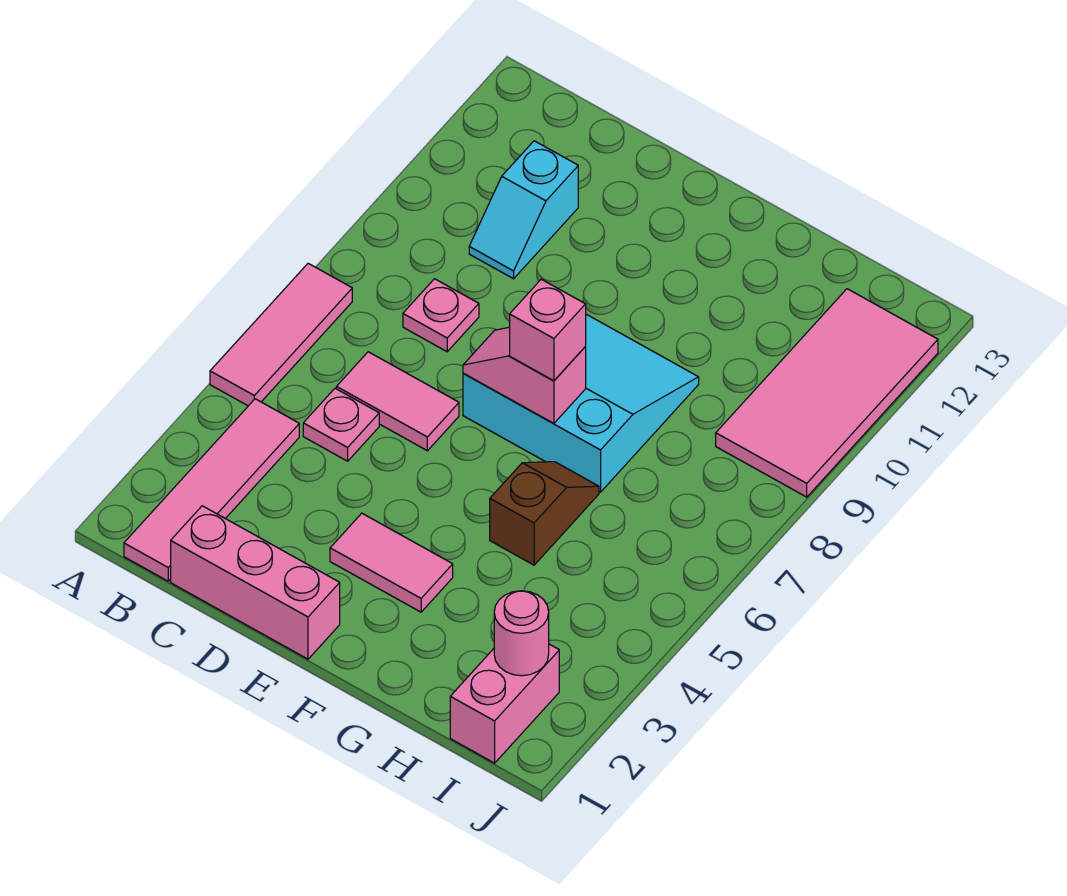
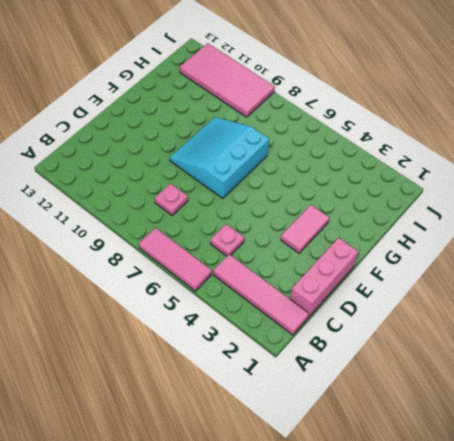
none -> pink tile C6:D6 level 1
none -> cyan slope C10:C11 level 1 top 11
none -> brown slope G5:G6 level 1 top 5

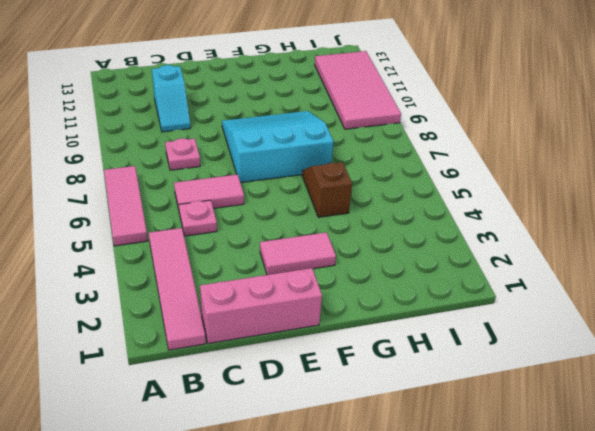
none -> pink brick I1:I2 level 1
none -> pink slope E7:F7 level 2 top F
none -> pink round brick I2 level 2

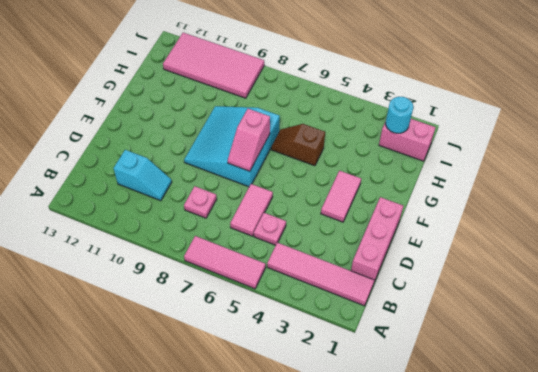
cyan round brick I2 level 2 -> pink round brick I2 level 2
none -> pink brick F7 level 3

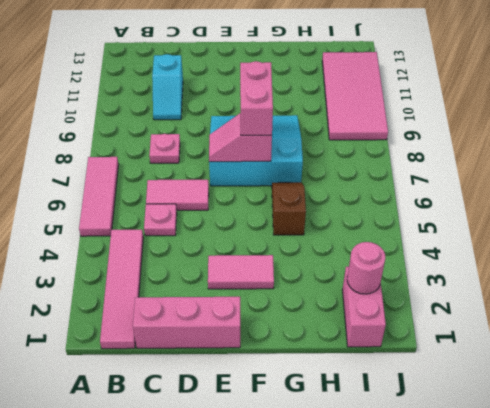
pink brick F7:F8 level 3 -> pink brick F7 level 3

